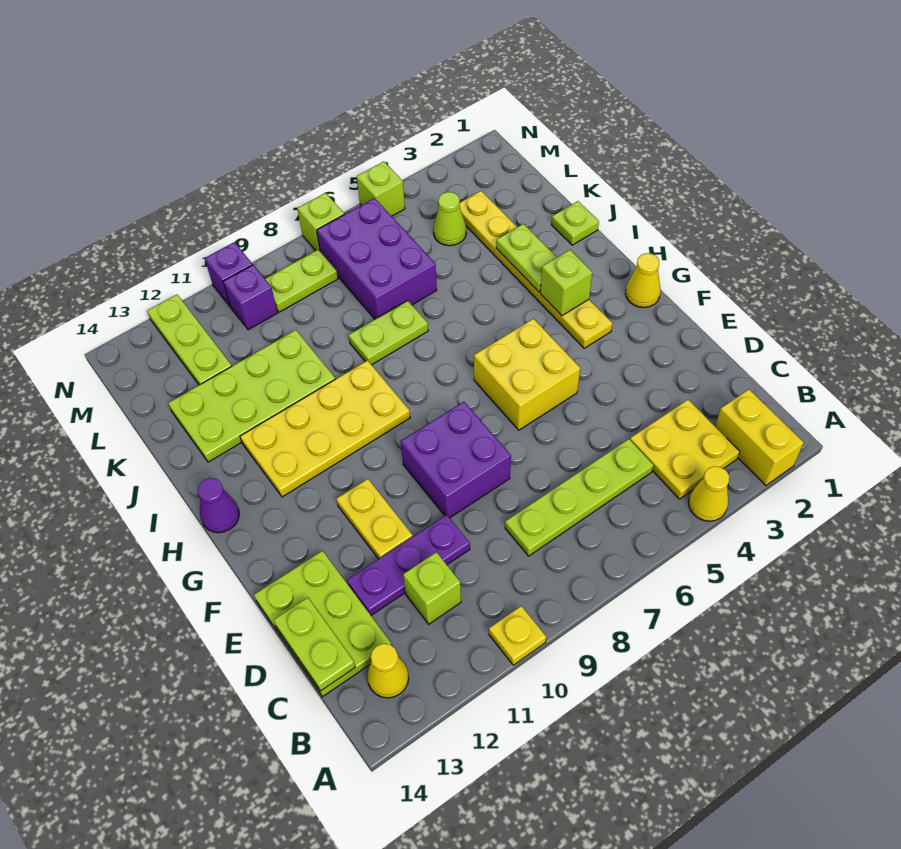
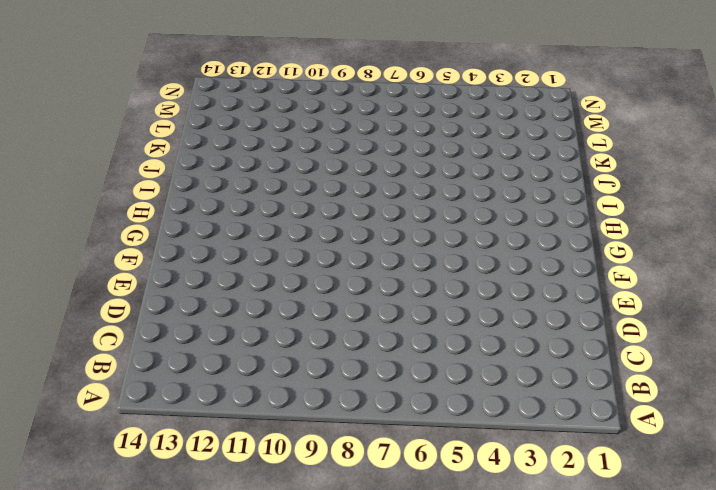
none -> yellow brick A2:B2 level 1
none -> yellow cone A4 level 1
none -> yellow plate A10 level 1
none -> yellow plate B3:C4 level 1

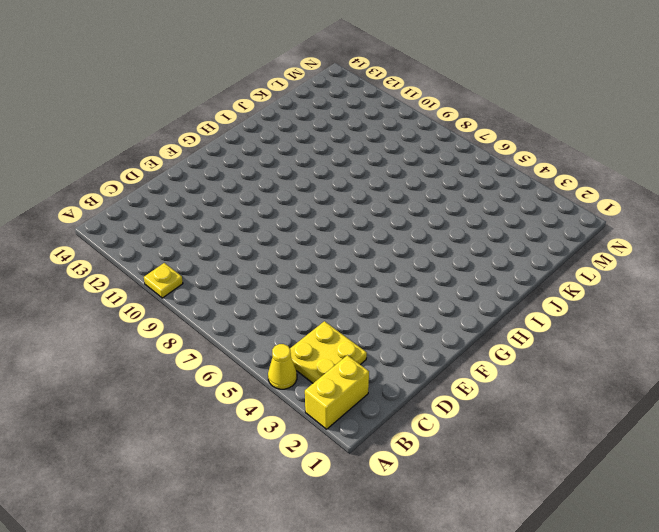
none -> yellow cone B13 level 1
none -> lime plate C5:C8 level 1
none -> lime brick C11 level 1
none -> lime plate C13:E14 level 1

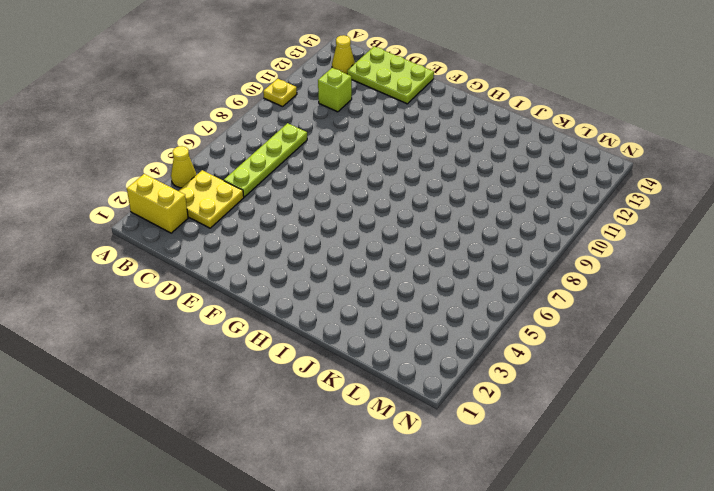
none -> purple plate D10:D12 level 1
none -> purple brick E8:F9 level 1
none -> yellow plate E11:F11 level 1
none -> yellow brick F5:G6 level 1

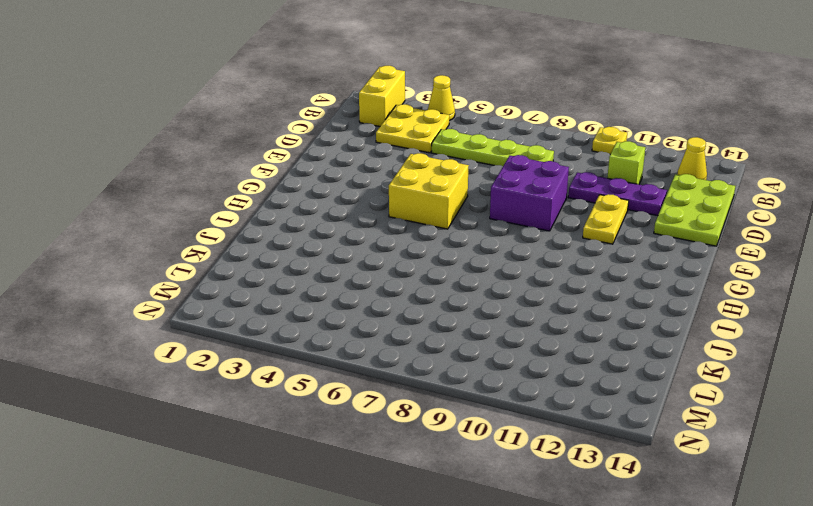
none -> yellow cone G1 level 1
none -> yellow plate G3:L3 level 1
none -> yellow plate H9:I12 level 1
none -> purple cone H14 level 1

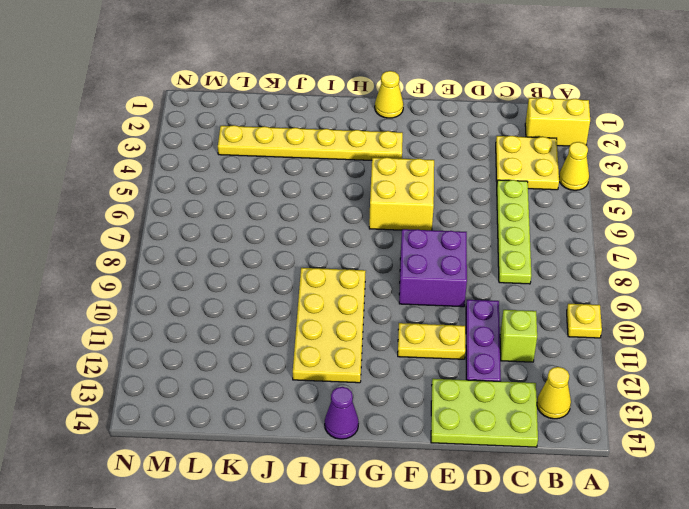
none -> lime plate J1 level 1
none -> lime plate J7:J8 level 1
none -> lime plate J10:K13 level 1
none -> purple brick K6:M7 level 1

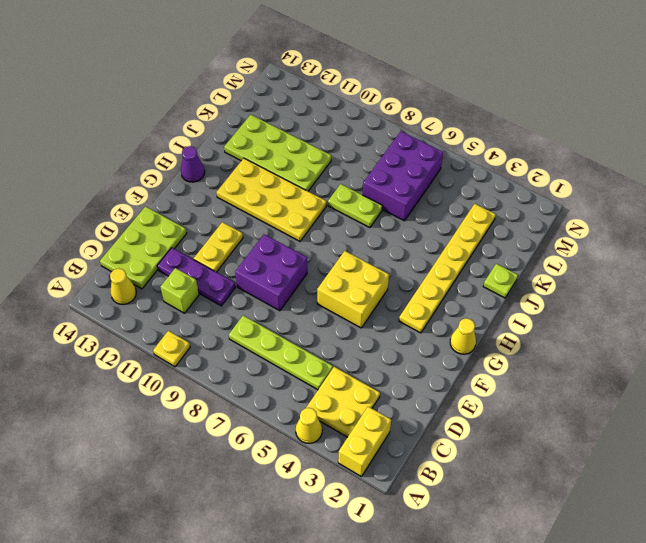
none -> lime cone L4 level 1
none -> lime plate L12:N12 level 1
none -> lime plate M8:M9 level 1
none -> purple brick M10 level 1

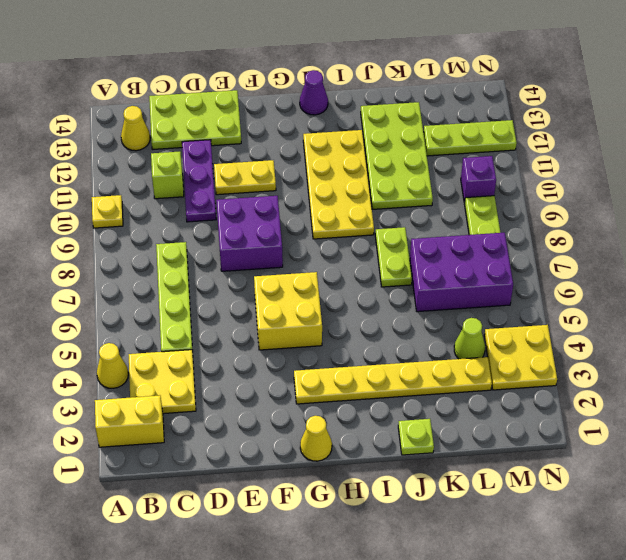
yellow plate M3:N4 level 1 -> none
none -> lime brick N5 level 1
none -> lime brick N7 level 1
none -> purple brick N10 level 1
none -> lime plate C14:D14 level 2

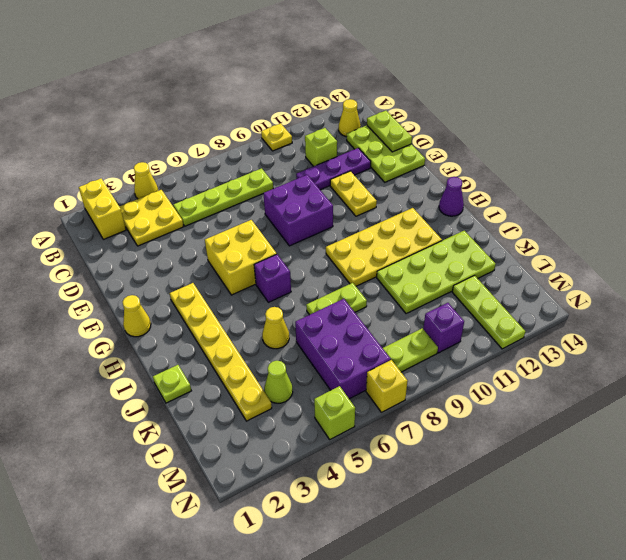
purple brick H6 level 1 -> purple brick N10 level 1
yellow cone J5 level 1 -> none
yellow brick N7 level 1 -> lime brick N7 level 1
none -> lime brick H3 level 2
none -> lime plate I3:J3 level 2

